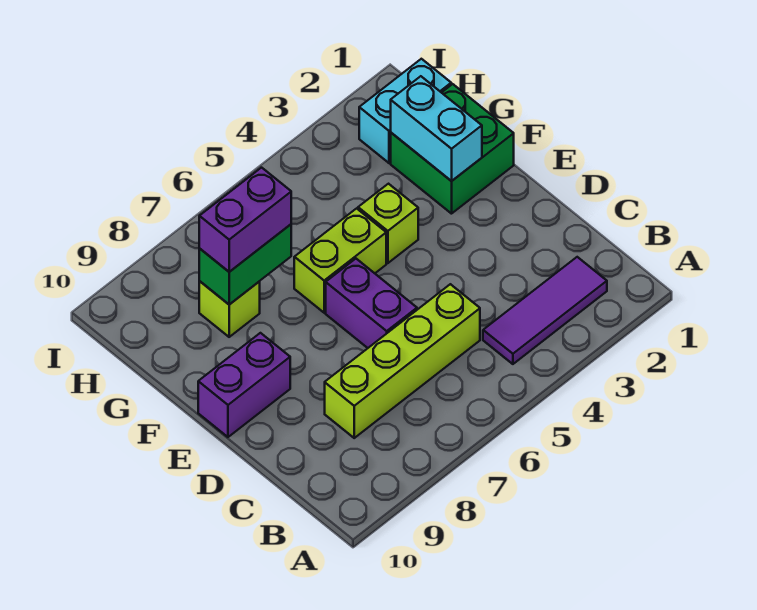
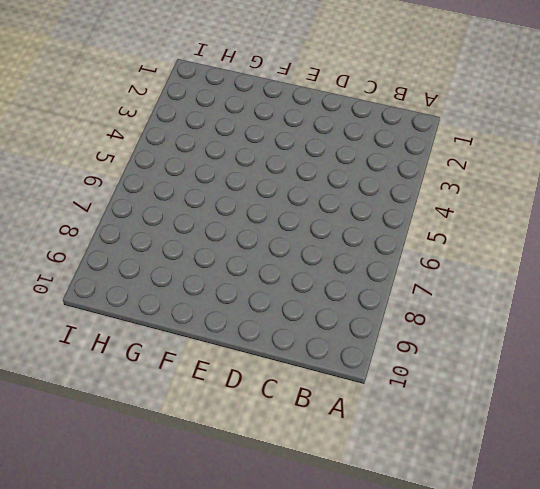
none -> purple tile B2:B4 level 1
none -> lime brick C5:C8 level 1
none -> purple brick D6:E6 level 1

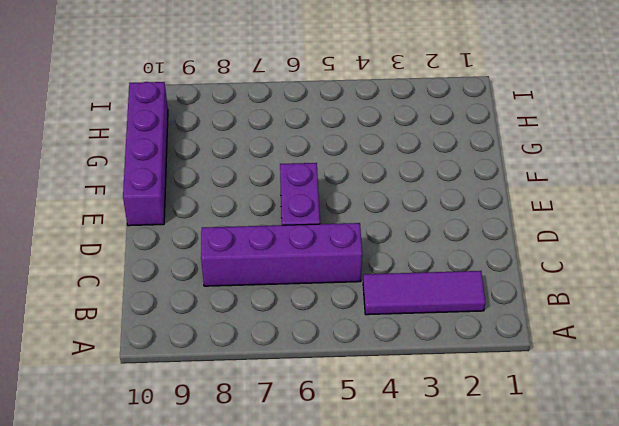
purple brick C5:C8 level 1 -> lime brick C5:C8 level 1
purple brick E10:H10 level 1 -> purple brick E9:E10 level 1
none -> green brick F1:G2 level 1
none -> lime brick F4 level 1
none -> lime brick F5:F6 level 1

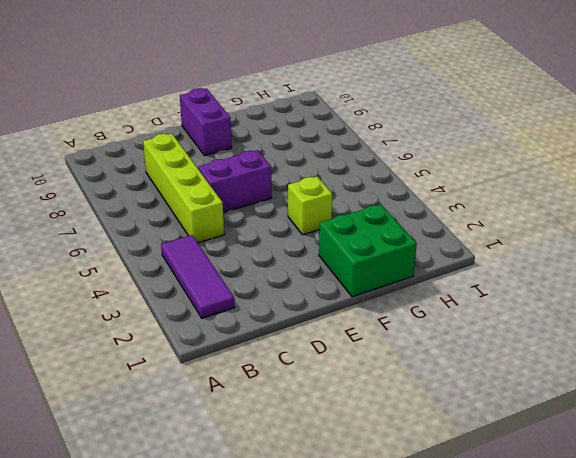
none -> lime brick F5:F6 level 1
none -> lime brick G8 level 1
none -> cyan brick H1:H2 level 1

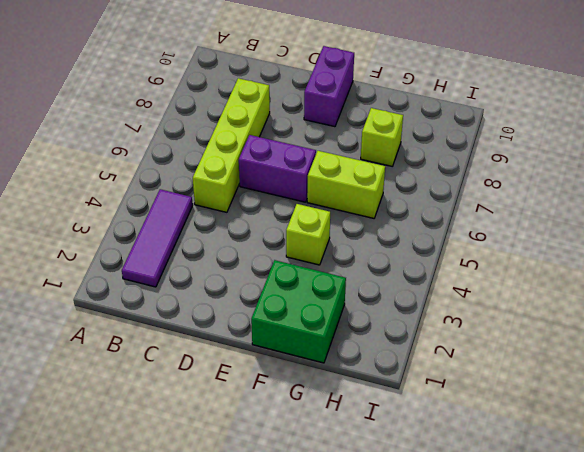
lime brick F6:G6 level 1 -> lime brick F5:F6 level 1
none -> cyan brick H1:H2 level 1
none -> cyan brick F2:G2 level 2
none -> green brick G7:G8 level 2

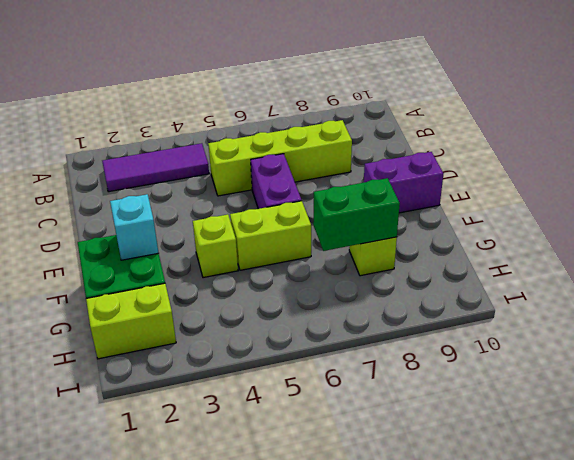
cyan brick F2 level 2 -> cyan brick F2:G2 level 2
lime brick H1:H2 level 1 -> cyan brick H1:H2 level 1
none -> purple brick G7:G8 level 3

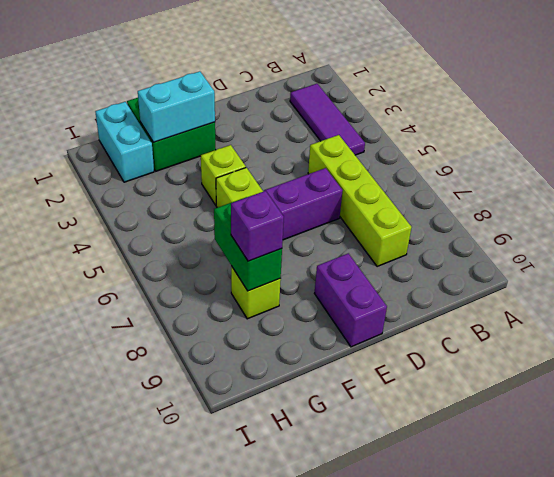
purple brick G8 level 3 -> purple brick G7:G8 level 3

